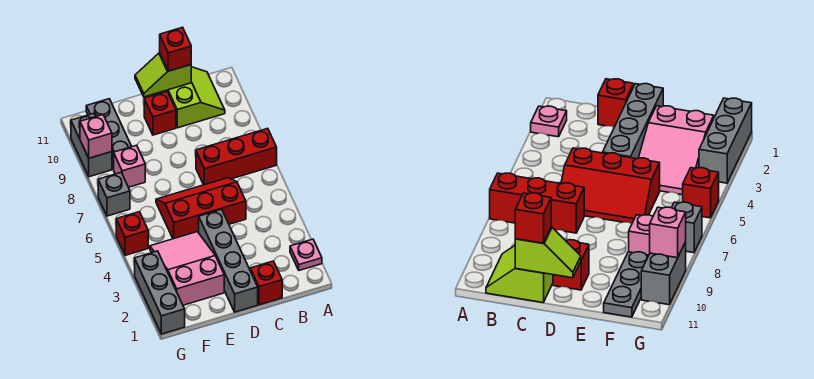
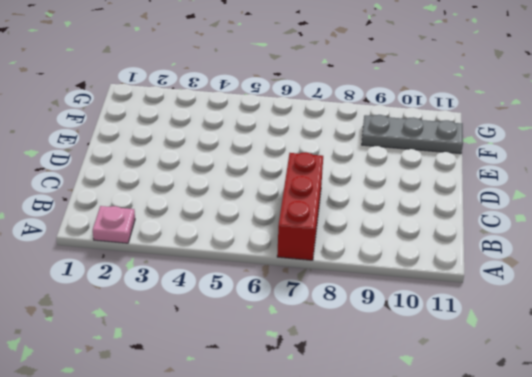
none -> lime slope B10:C11 level 1 top C
none -> red brick C1 level 1
none -> red slope C5:E6 level 1 top 5

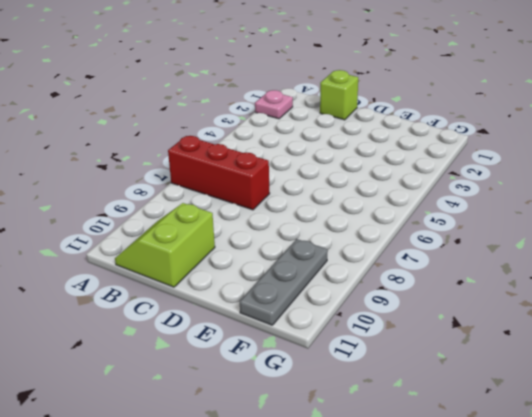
lime brick C1 level 1 -> red brick C1 level 1
none -> red slope C5:E6 level 1 top 5
none -> grey brick D1:D4 level 1
none -> red brick D10 level 1

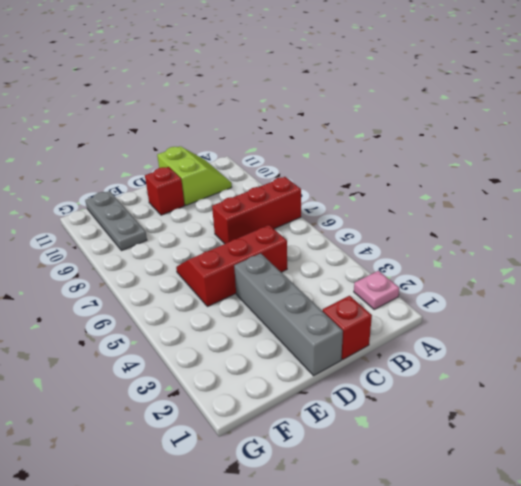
none -> pink slope E2:F4 level 1 top 2
none -> pink brick F8 level 1
none -> grey brick G1:G3 level 1

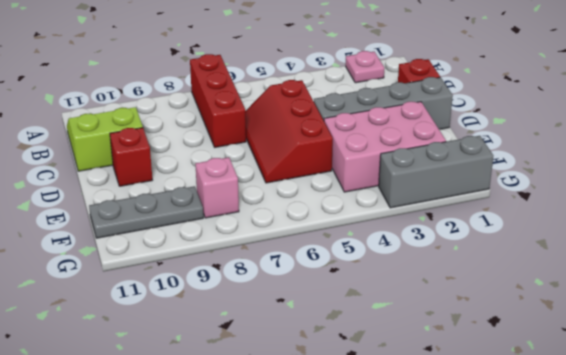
pink brick E2:F4 level 1 -> pink slope E2:F4 level 1 top 2
none -> red brick G5 level 1
none -> grey brick G7 level 1
none -> grey brick G9:G10 level 1

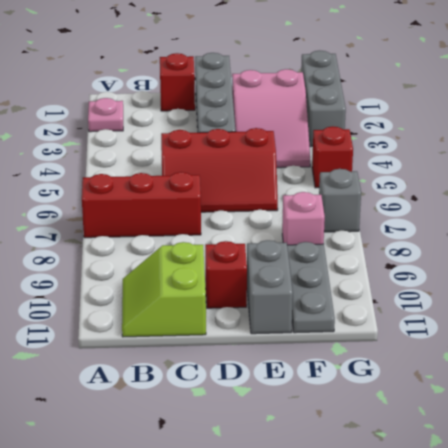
grey brick E10:E11 level 1 -> grey brick G9:G10 level 1
none -> lime slope C11:D11 level 2 top C
none -> pink brick G9 level 2
none -> red brick C11 level 3

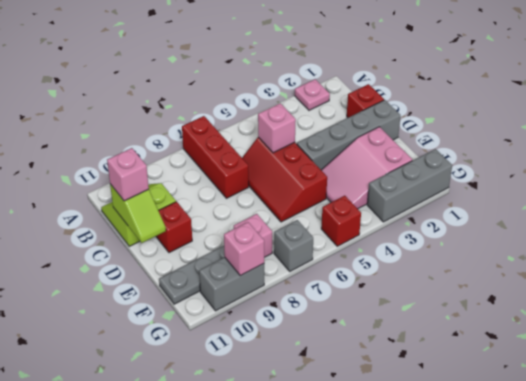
pink brick C5 level 2 -> none
pink brick C11 level 3 -> red brick C11 level 3

